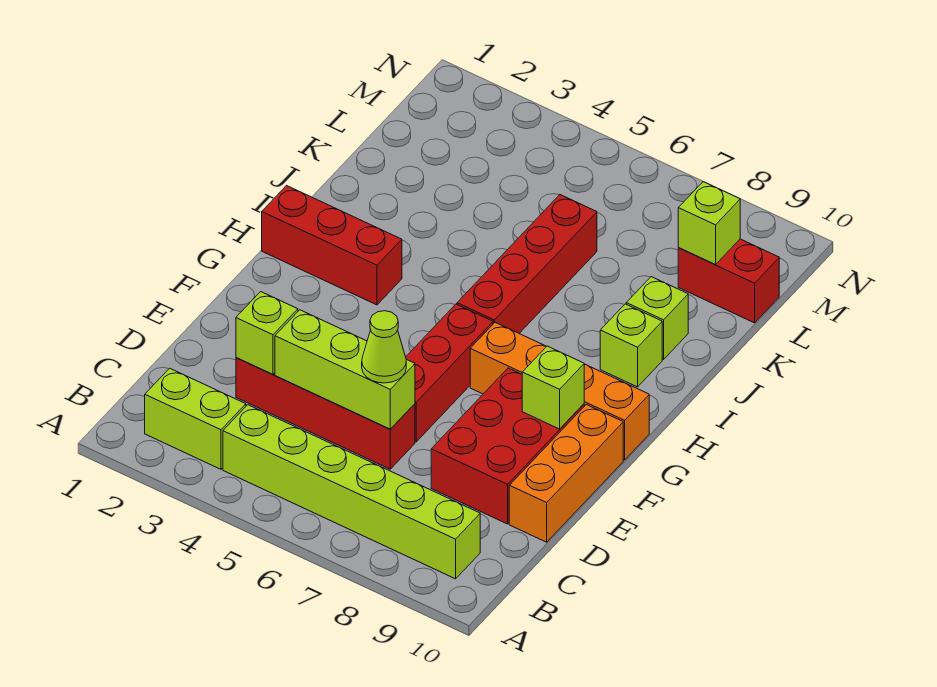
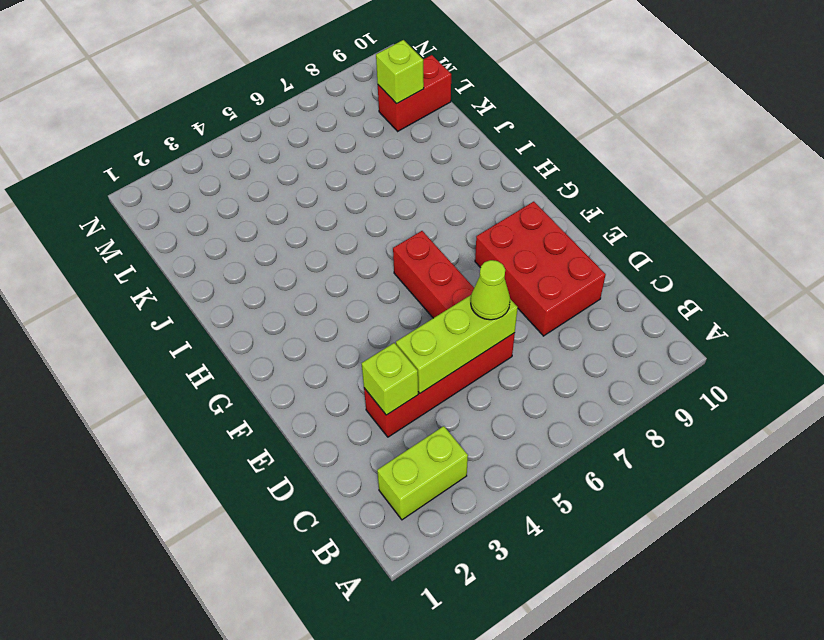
none -> lime brick B4:B9 level 1
none -> orange brick D10:F10 level 1
none -> orange brick G7:G10 level 1

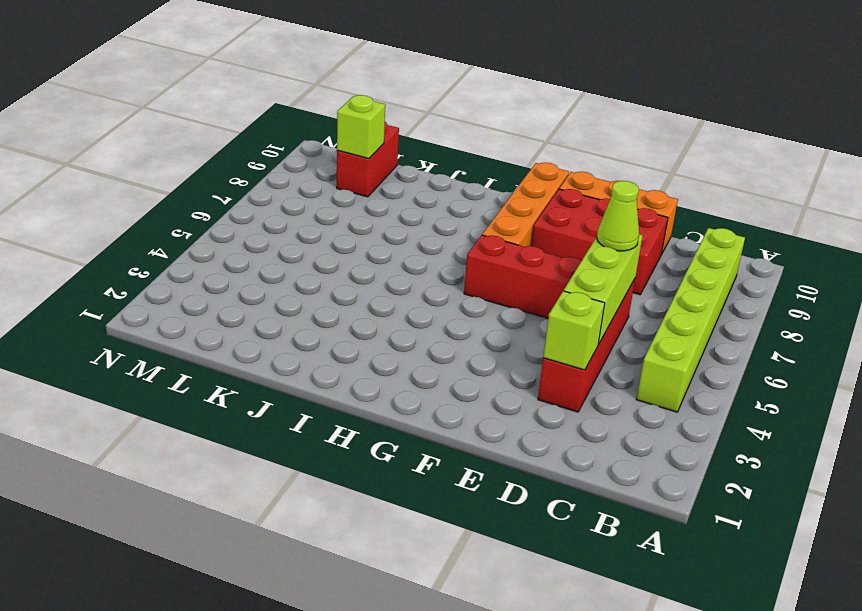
none -> lime brick B2:B3 level 1
none -> red brick H1:H3 level 1
none -> red brick H6:K6 level 1

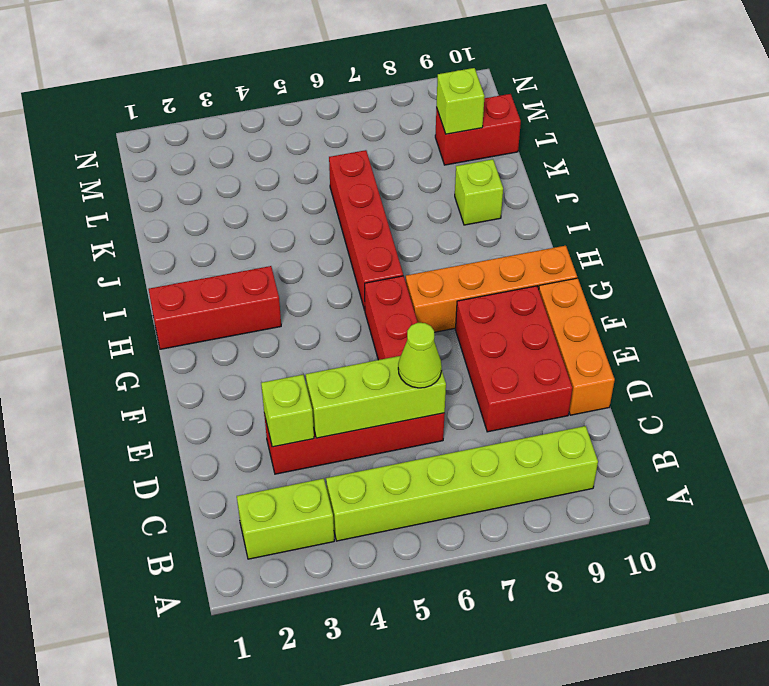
none -> lime brick I9 level 1
none -> lime brick F9 level 2

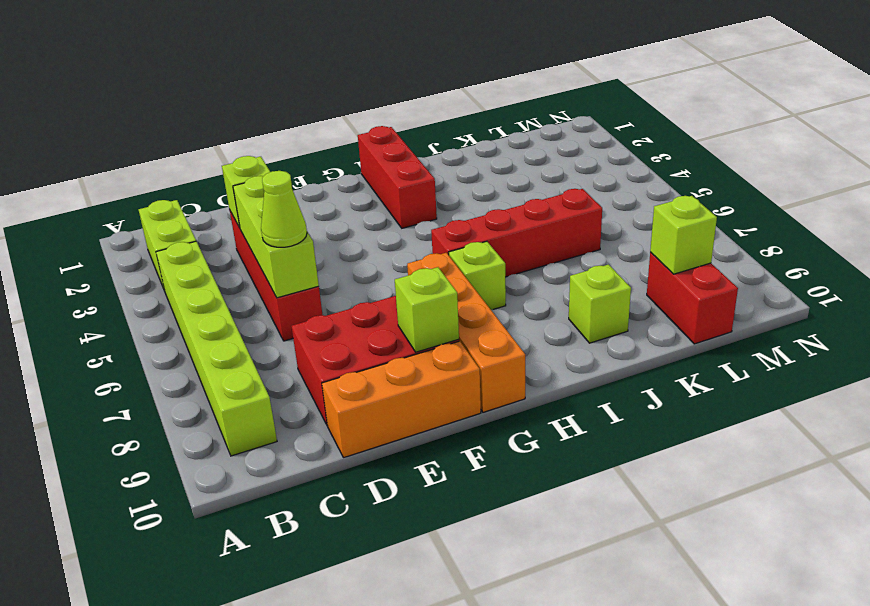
lime brick H7 level 1 -> lime brick I9 level 1
none -> red brick E6:G6 level 1

